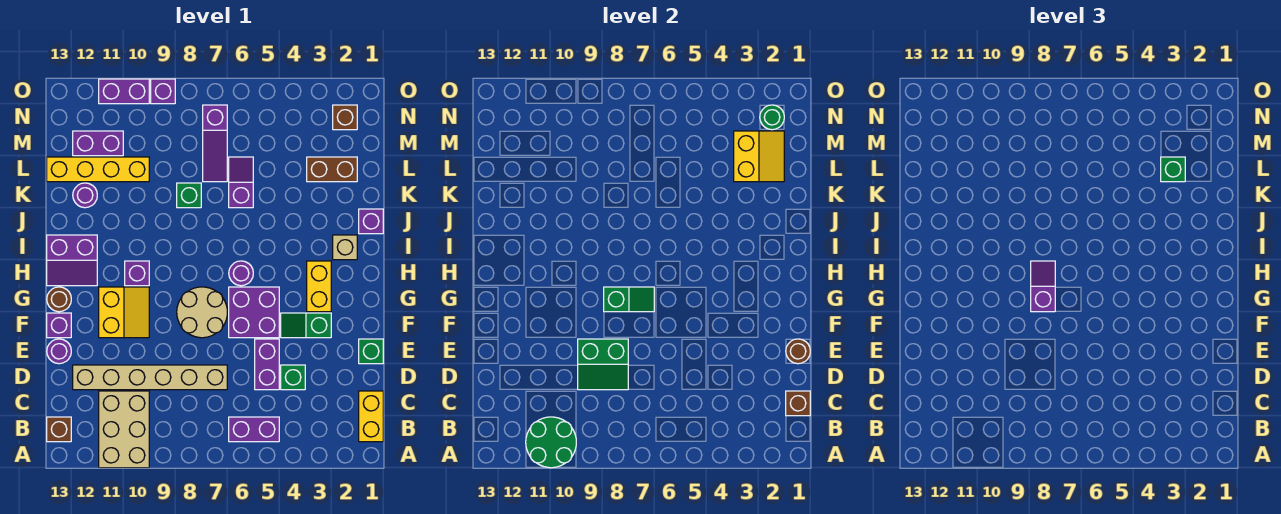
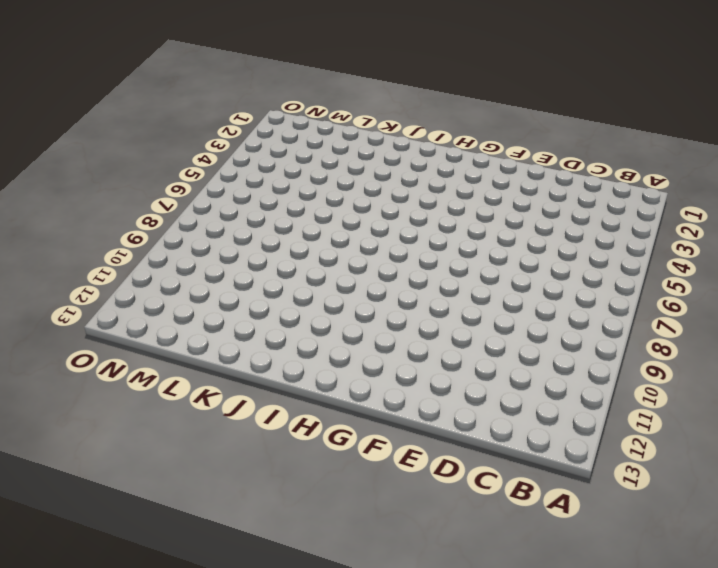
none -> tan brick A10:C11 level 1
none -> yellow brick B1:C1 level 1
none -> purple brick B5:B6 level 1
none -> brown brick B13 level 1

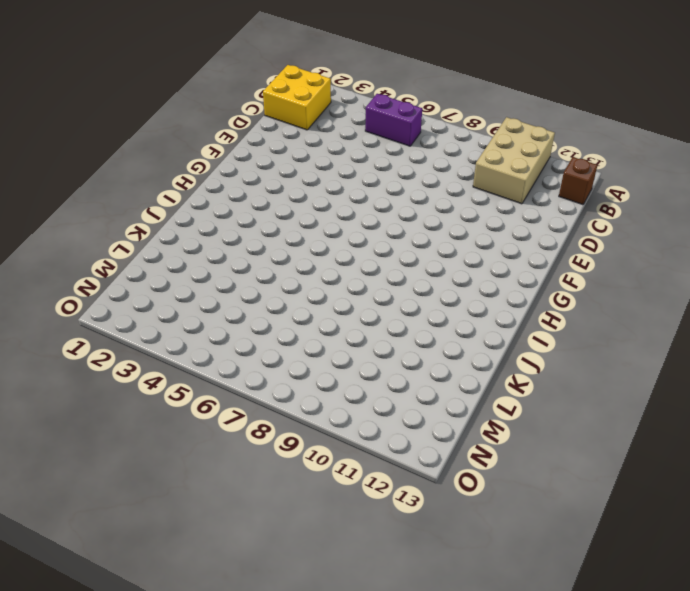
yellow brick B1:C2 level 1 -> yellow brick B1:C1 level 1
none -> green brick D4 level 1
none -> purple brick D5:E5 level 1
none -> tan brick D7:D12 level 1
none -> green brick E1 level 1

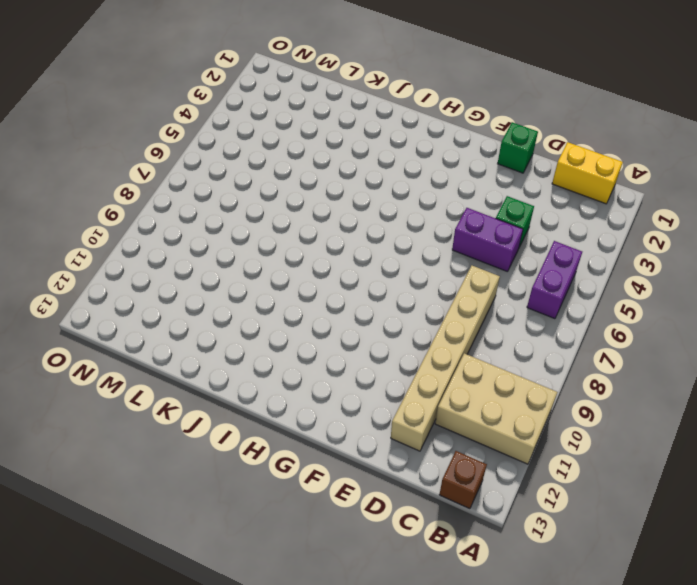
none -> purple round brick E13 level 1
none -> green slope F3:F4 level 1 top 3
none -> purple brick F5:G6 level 1
none -> tan round brick F7:G8 level 1

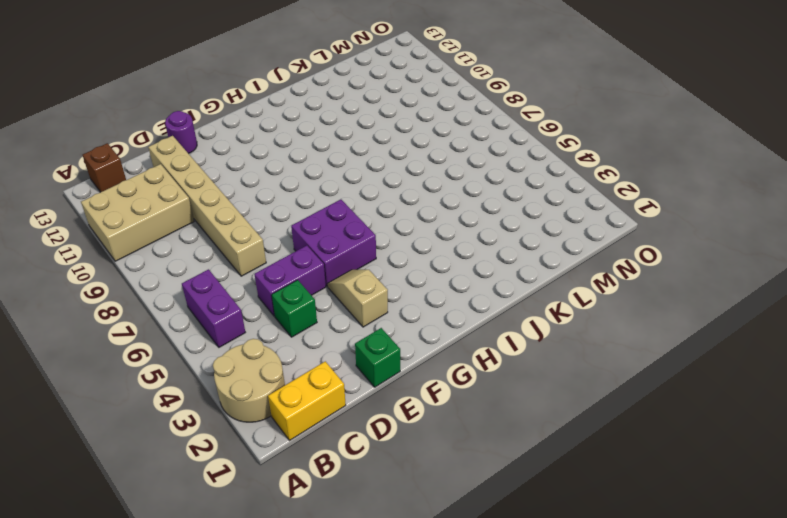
tan round brick A2:B3 level 1 -> tan round brick F7:G8 level 1
tan slope F3:F4 level 1 top 3 -> green slope F3:F4 level 1 top 3
none -> yellow slope F10:G11 level 1 top 11
none -> purple brick F13 level 1
none -> yellow brick G3:H3 level 1
none -> brown round brick G13 level 1

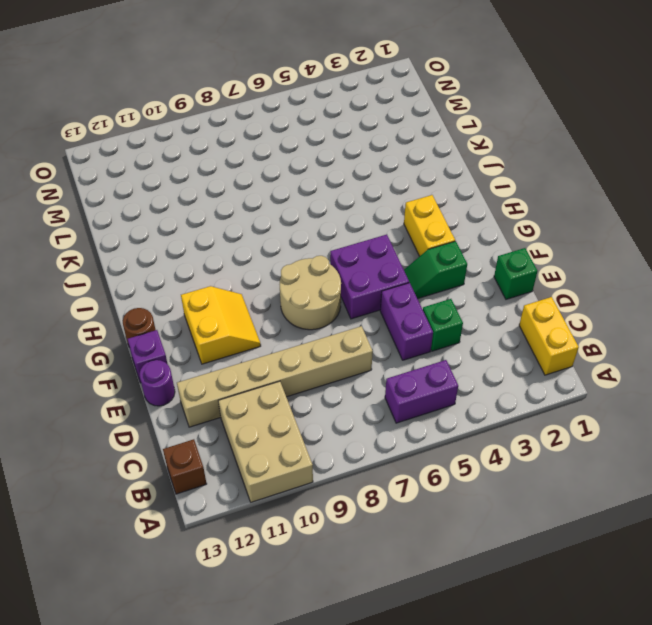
none -> purple round brick H6 level 1
none -> purple brick H10 level 1
none -> purple slope H12:I13 level 1 top I
none -> tan brick I2 level 1

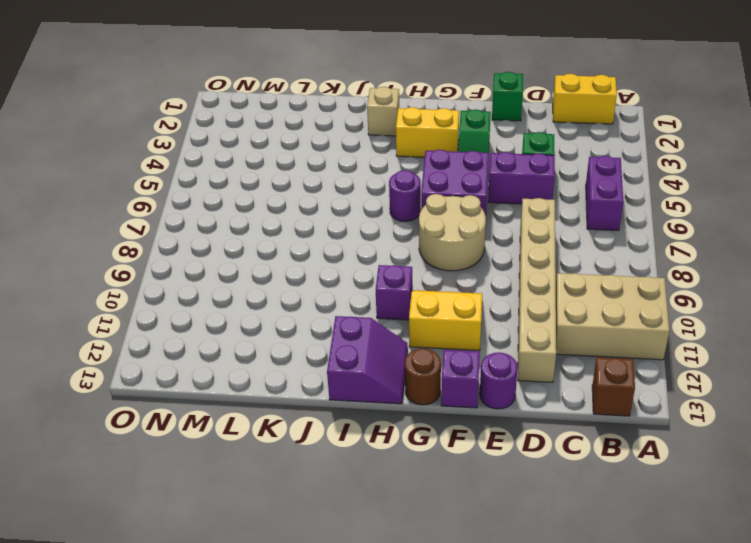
none -> purple brick J1 level 1
none -> purple slope K6:L6 level 1 top K
none -> green brick K8 level 1
none -> purple round brick K12 level 1

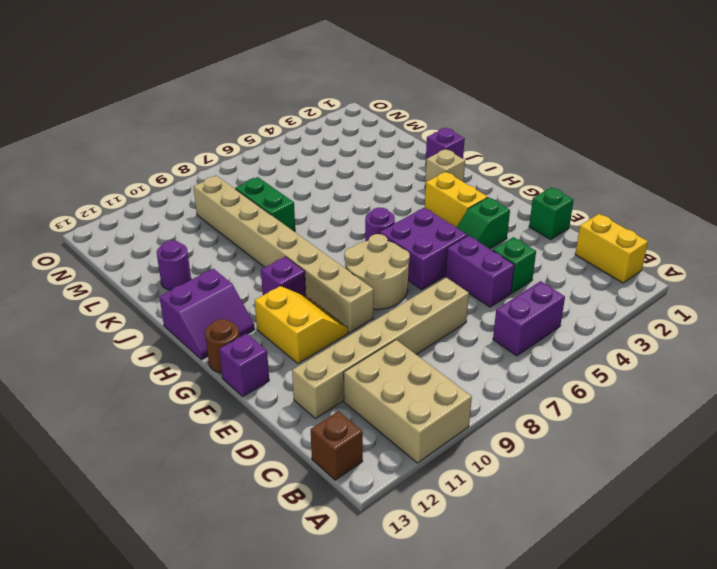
tan brick F9:M9 level 1 -> none
green brick K8:L8 level 1 -> green brick K8 level 1
none -> purple round brick E13 level 1
none -> purple slope K6:L6 level 1 top K
none -> brown brick L2:L3 level 1
none -> purple slope L7:N7 level 1 top N

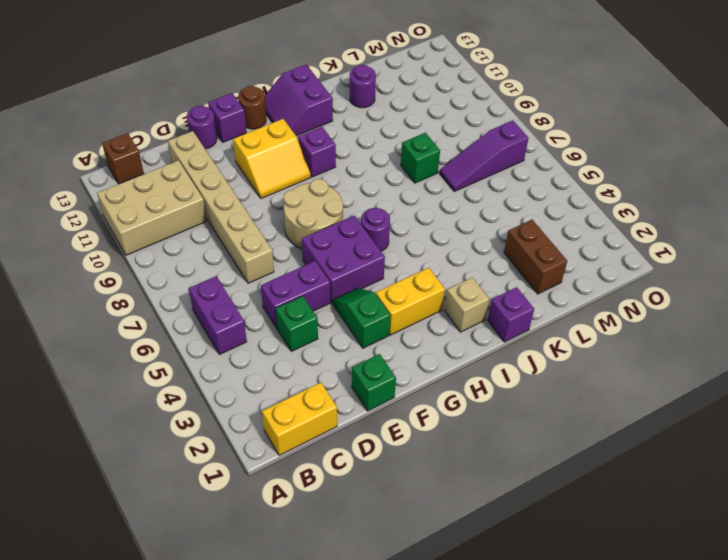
none -> purple slope K6:L6 level 1 top K
none -> yellow brick L10:L13 level 1
none -> purple brick M11:M12 level 1
none -> brown brick N2 level 1

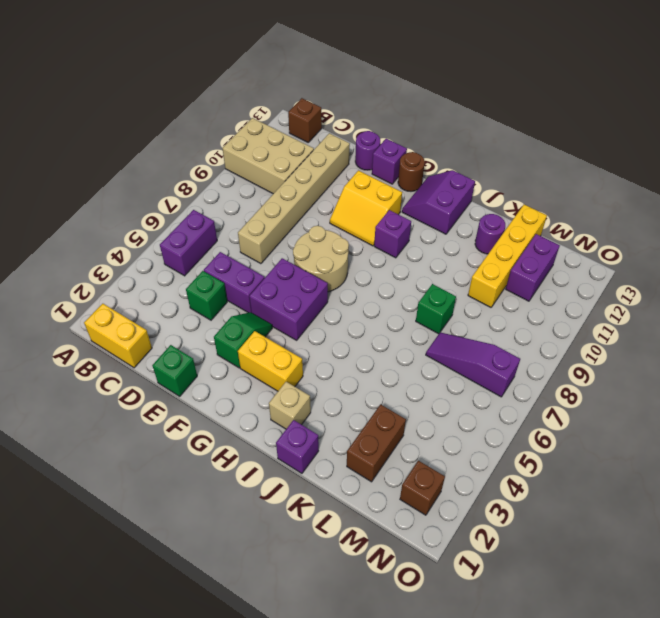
none -> purple round brick H6 level 1
none -> purple slope K6:L6 level 1 top K
none -> purple brick O9 level 1
none -> purple brick O10:O11 level 1

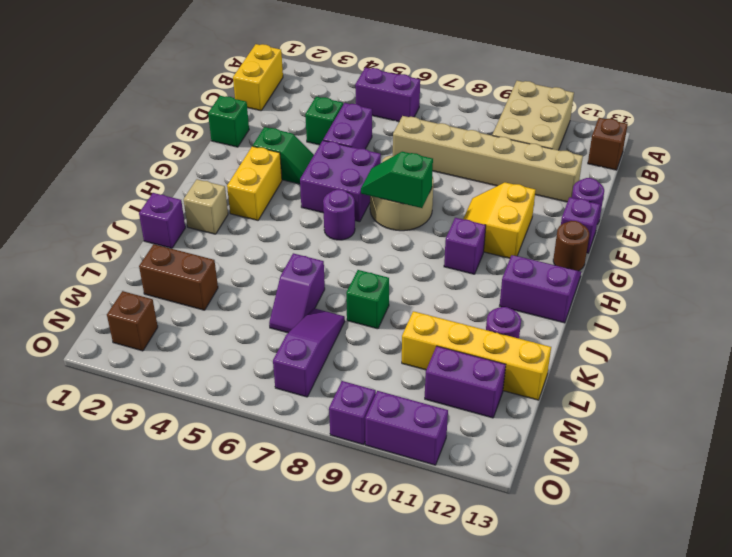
none -> green round brick A10:B11 level 2
none -> brown brick C1 level 2
none -> green slope D8:E9 level 2 top E
none -> brown round brick E1 level 2

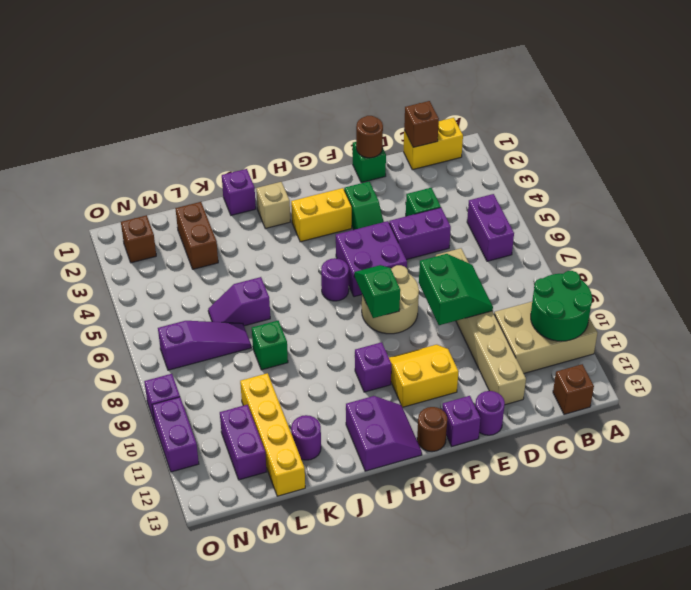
none -> yellow slope L2:M3 level 2 top 3
none -> green round brick N2 level 2
none -> purple slope G8:H8 level 3 top G
none -> green brick L3 level 3

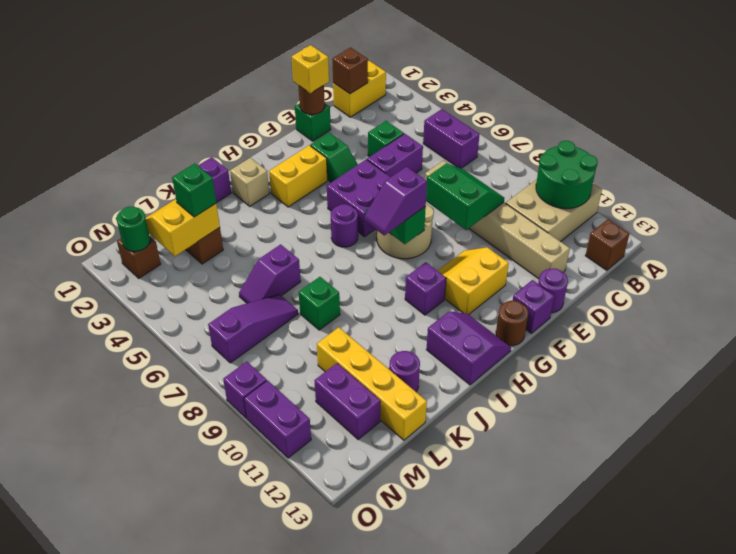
yellow brick E1 level 3 -> none

